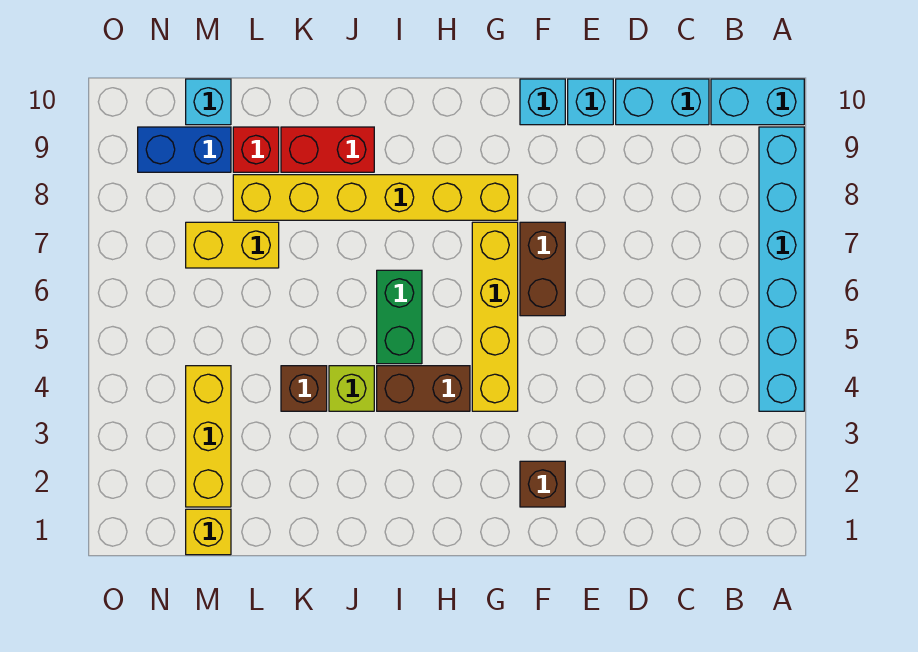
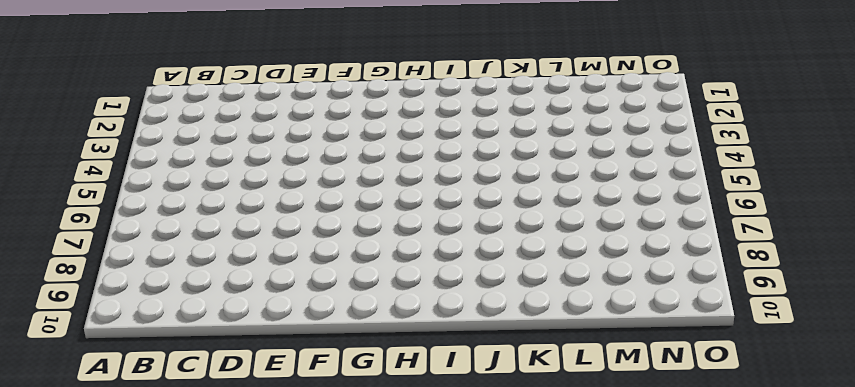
none -> cyan brick A4:A9 level 1
none -> cyan brick A10:B10 level 1
none -> cyan brick C10:D10 level 1

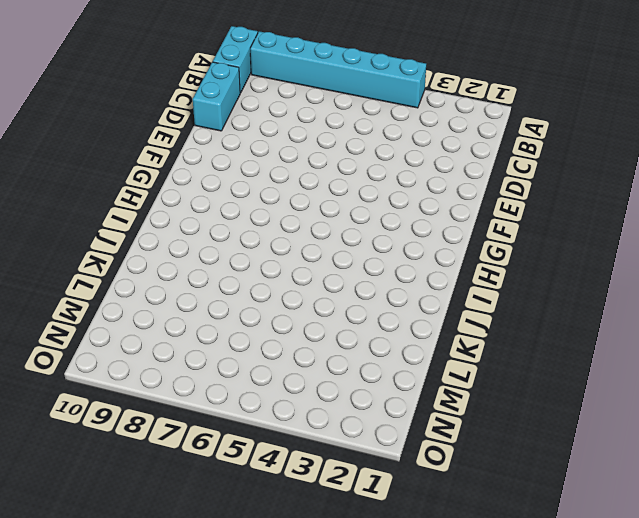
none -> cyan brick E10 level 1
none -> brown brick F2 level 1
none -> brown brick F6:F7 level 1

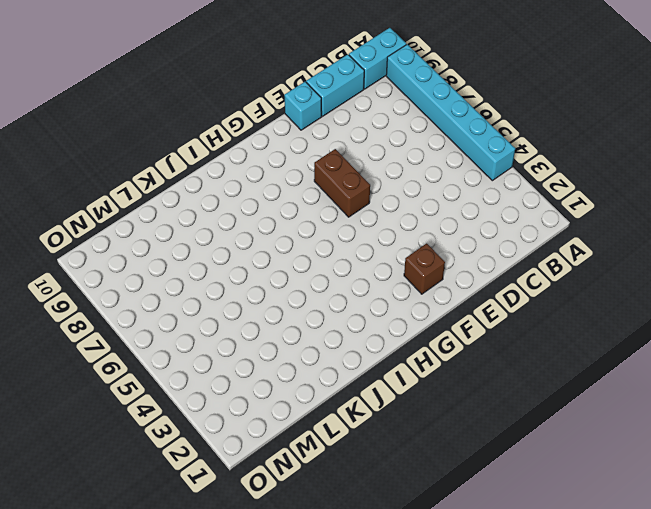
none -> cyan brick F10 level 1
none -> yellow brick G4:G7 level 1
none -> yellow brick G8:L8 level 1

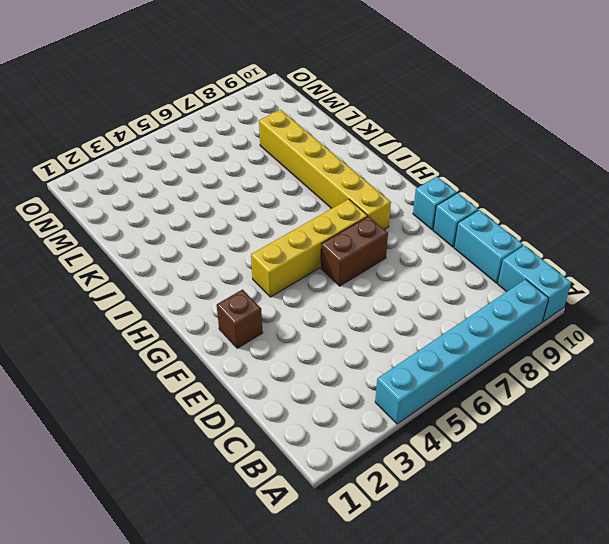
none -> brown brick H4:I4 level 1
none -> green brick I5:I6 level 1
none -> lime brick J4 level 1

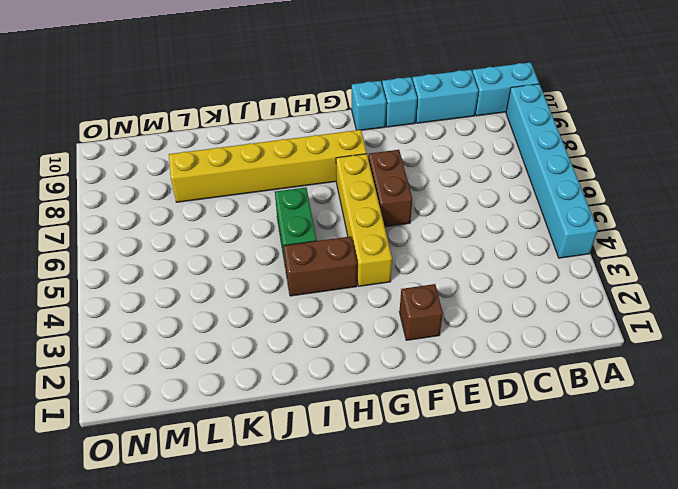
none -> lime brick J4 level 1
none -> red brick J9:K9 level 1
none -> brown brick K4 level 1

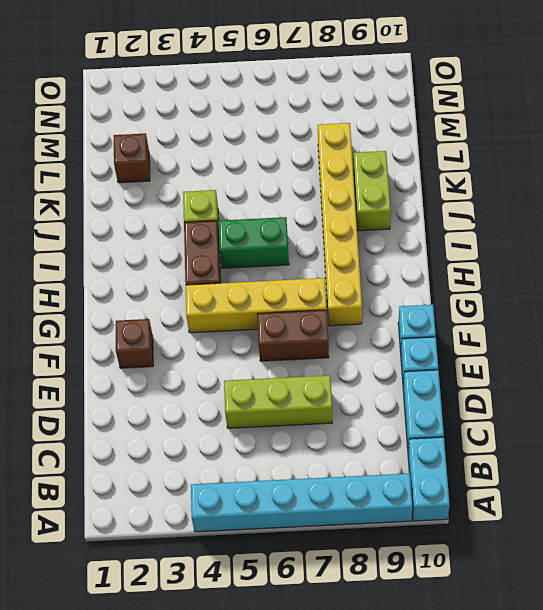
lime brick D5:D7 level 1 -> none
lime brick J9:K9 level 1 -> red brick J9:K9 level 1
brown brick L2 level 1 -> brown brick K4 level 1
none -> yellow brick L7:M7 level 1
none -> red brick L9 level 1
none -> yellow brick M1 level 1

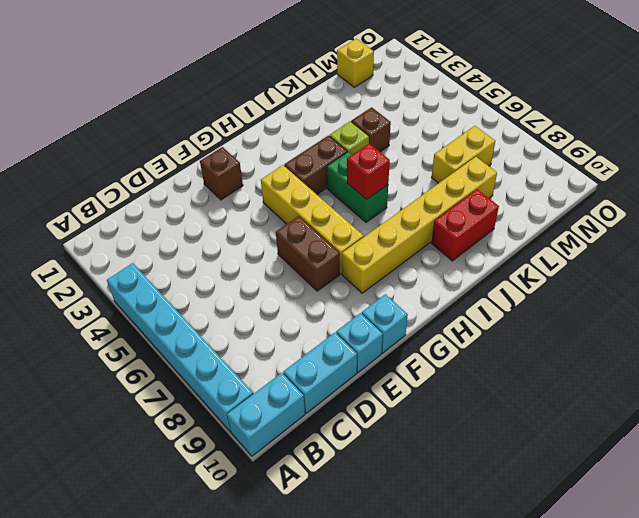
red brick I6 level 2 -> red brick L9 level 1
none -> yellow brick M2:M4 level 1
none -> blue brick M9:N9 level 1
none -> cyan brick M10 level 1

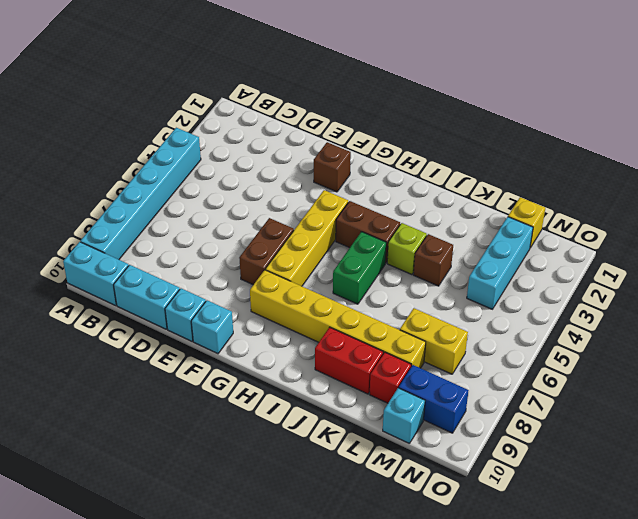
cyan brick M2:M4 level 1 -> yellow brick M2:M4 level 1

